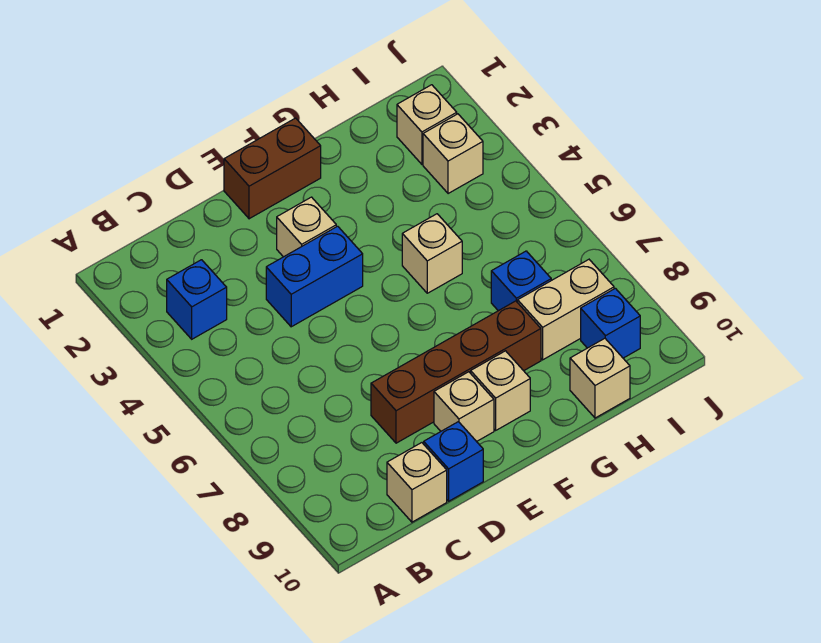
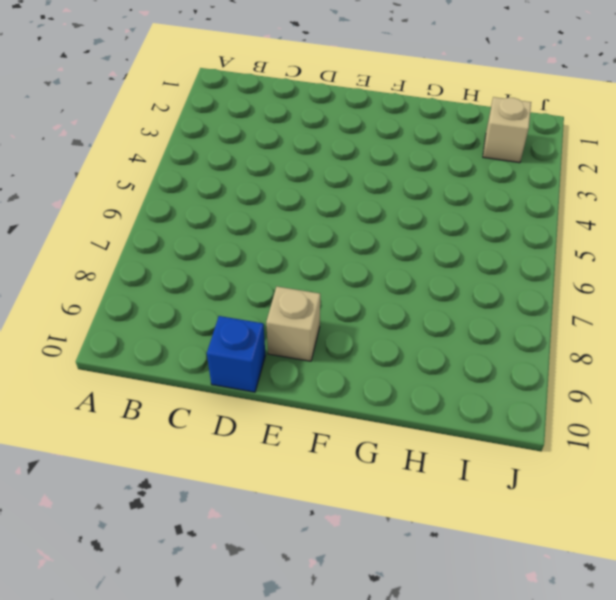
none -> blue brick B3 level 1
none -> tan brick C10 level 1
none -> blue brick D4:E4 level 1

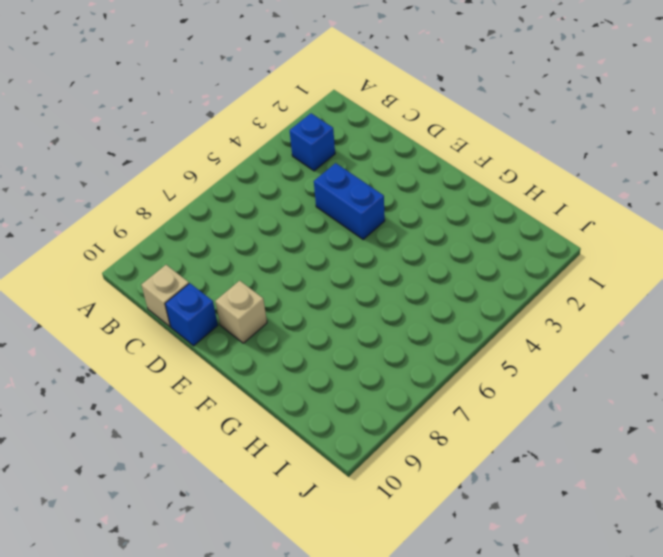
none -> brown brick D8:G8 level 1
none -> brown brick E1:F1 level 1
none -> tan brick E3 level 1

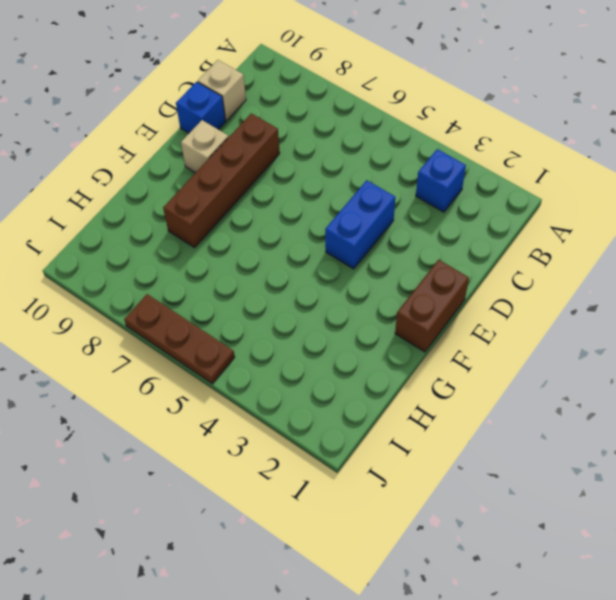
brown plate J5:J7 level 1 -> none
none -> tan brick E3 level 1
none -> tan brick F9 level 1
none -> tan brick G5 level 1

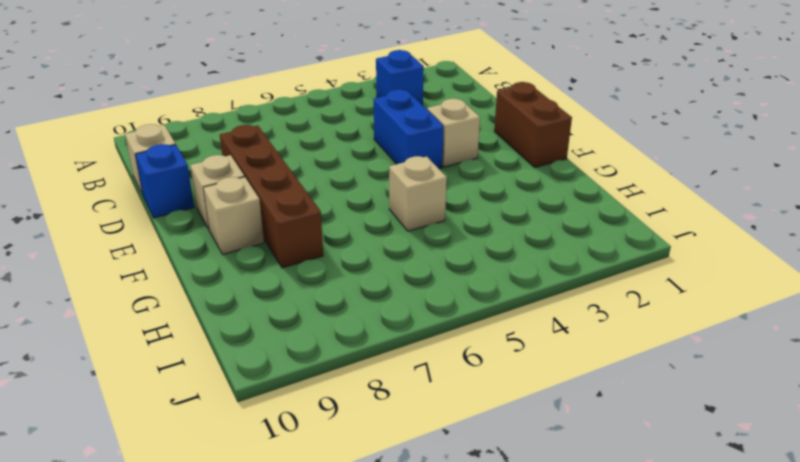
none -> blue brick H7 level 1
none -> tan brick H8:I8 level 1
none -> tan brick H10 level 1

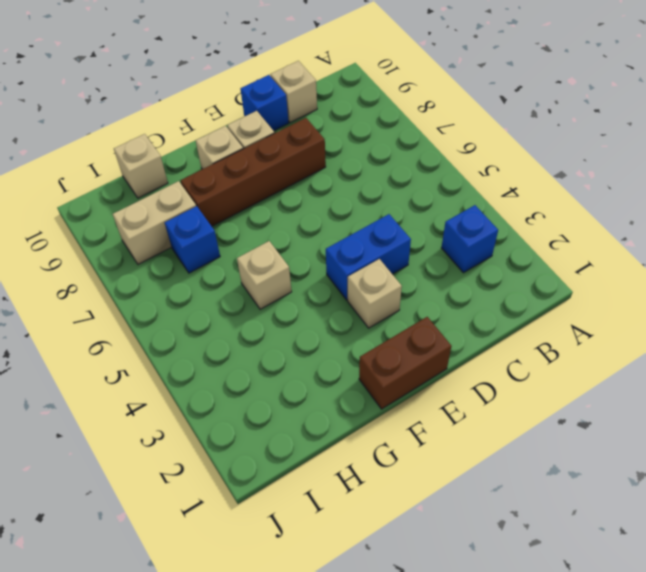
none -> tan brick I2 level 1
none -> tan brick I3 level 1
none -> blue brick I9 level 1

